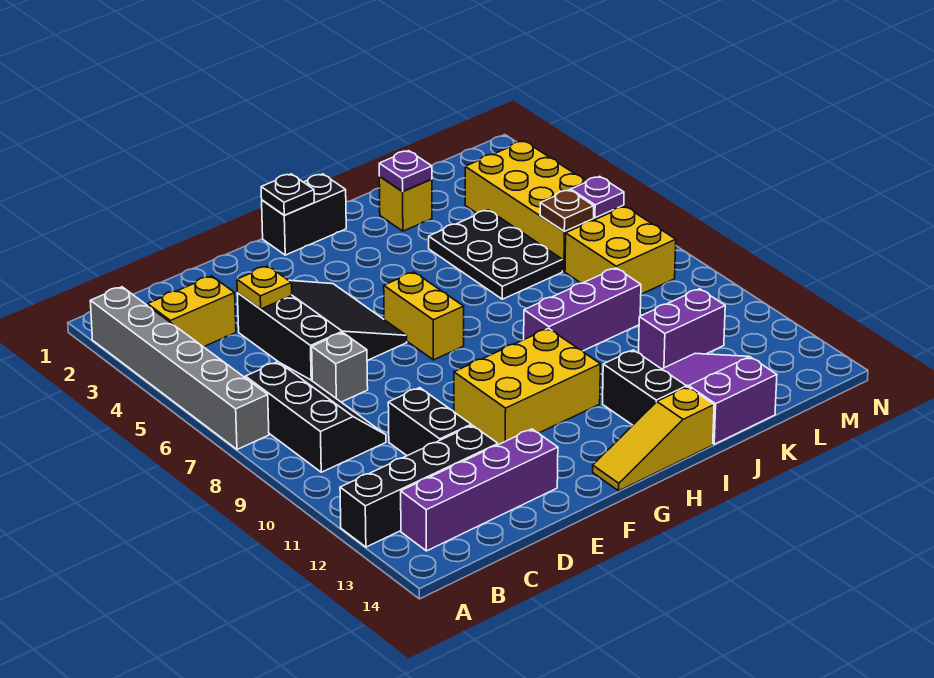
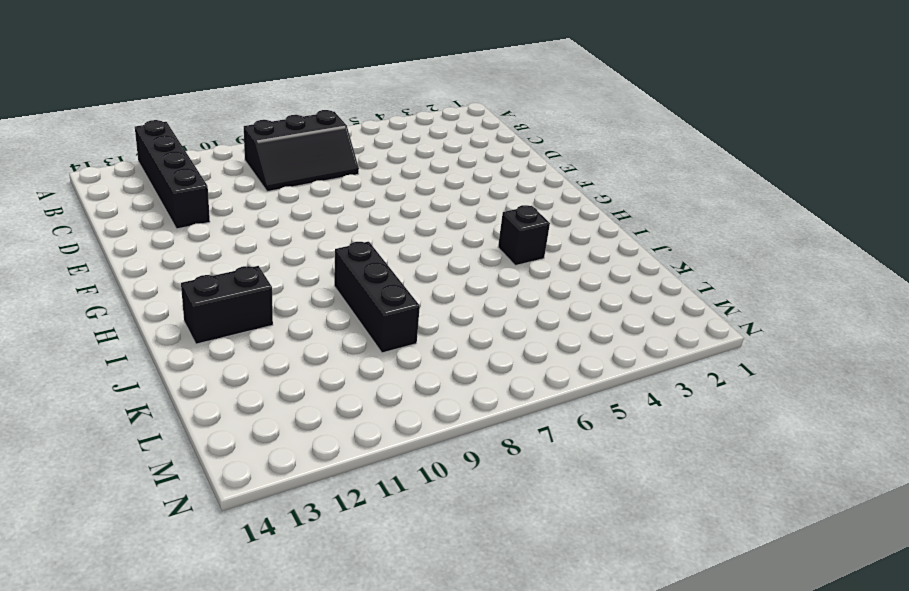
black brick I4 level 1 -> none
black brick I9:K9 level 1 -> purple brick I9:K9 level 1
none -> grey brick A2:A7 level 1
none -> yellow brick B3:C3 level 1
none -> purple brick B13:E13 level 1

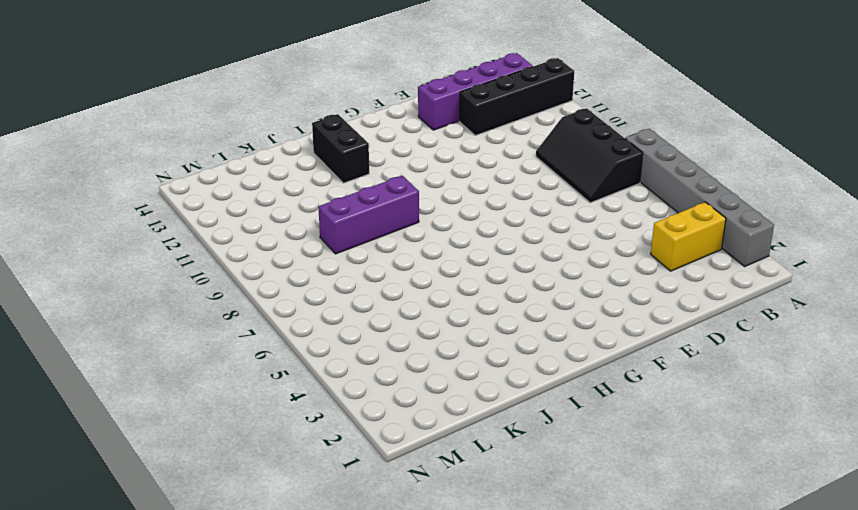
none -> black slope D4:F6 level 1 top D
none -> grey brick D7 level 1
none -> black brick D10:D11 level 1

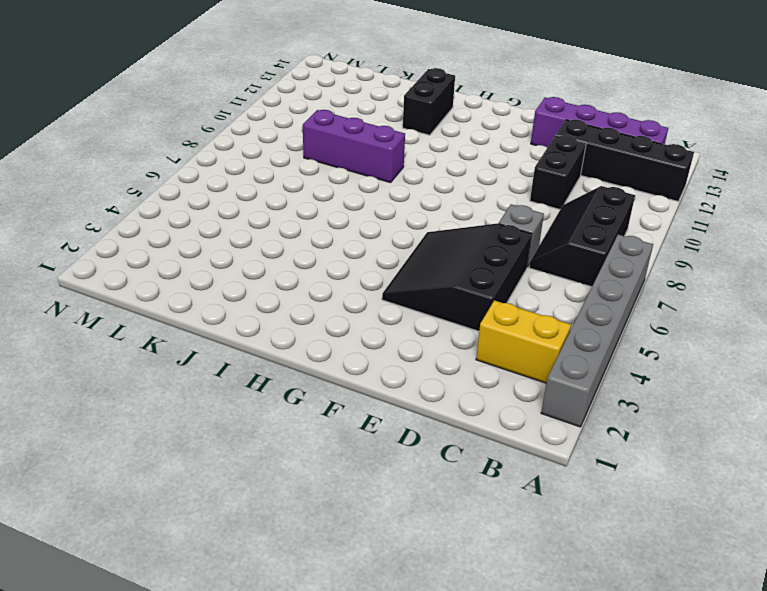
none -> yellow brick F10:H11 level 1
none -> black brick G1:H1 level 1
none -> yellow brick G6:G7 level 1

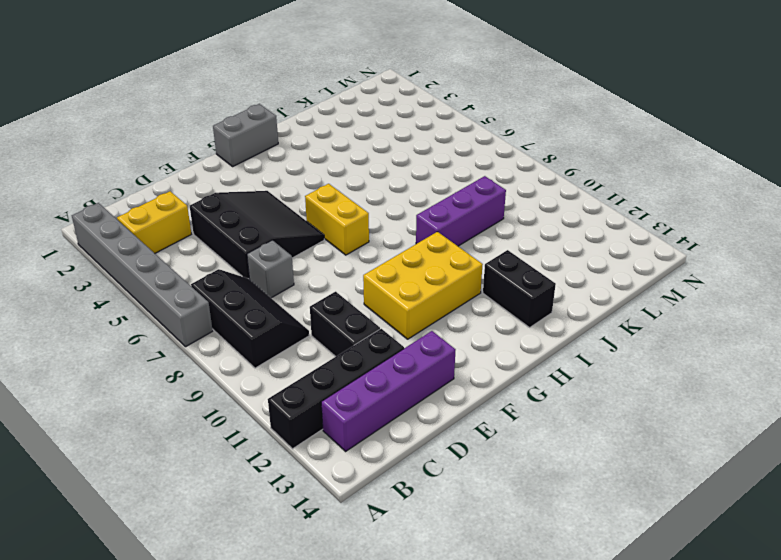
grey brick G1:H1 level 1 -> black brick G1:H1 level 1
none -> yellow slope G14:I14 level 1 top I
none -> yellow brick J2 level 1
none -> black plate J4:K6 level 1

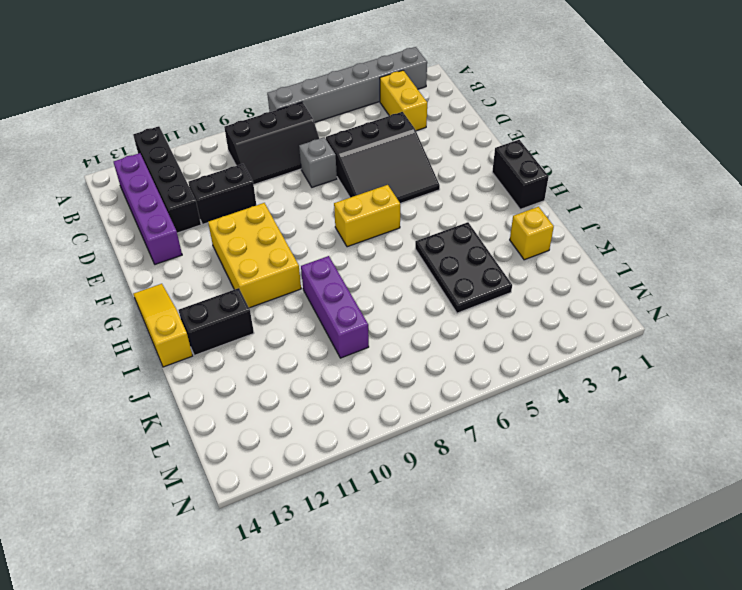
black plate I4:K5 level 1 -> black plate J4:K6 level 1
none -> purple slope J12:K14 level 1 top 14
none -> purple brick K11:L11 level 1
none -> yellow brick L3:M6 level 1

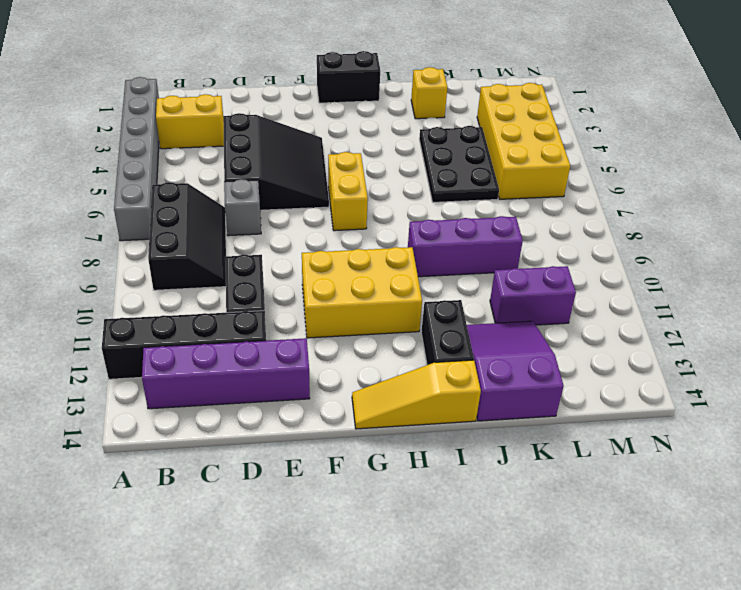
none -> yellow brick L7:M8 level 1
none -> yellow plate D4 level 2
none -> black plate G1 level 2

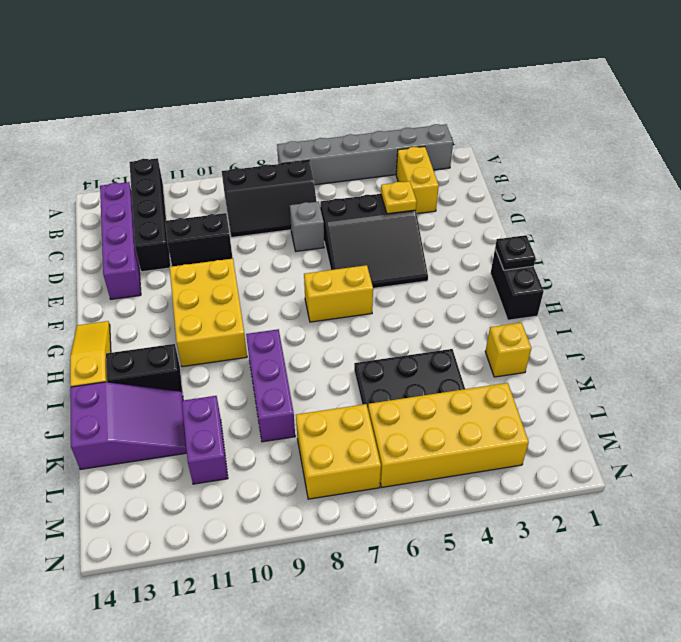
none -> purple plate J2 level 2
none -> brown plate L6 level 2
none -> purple plate M6 level 2

